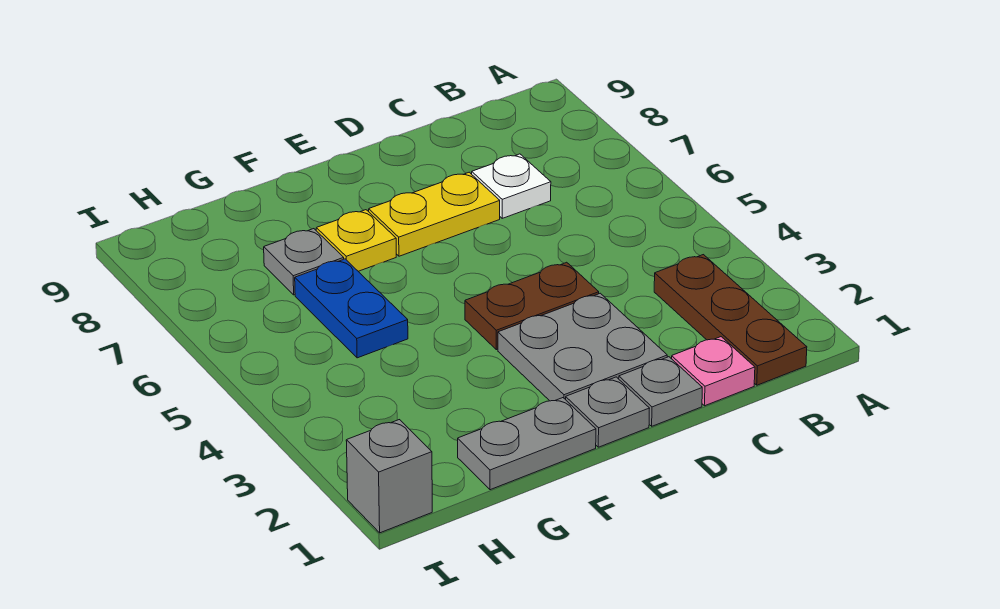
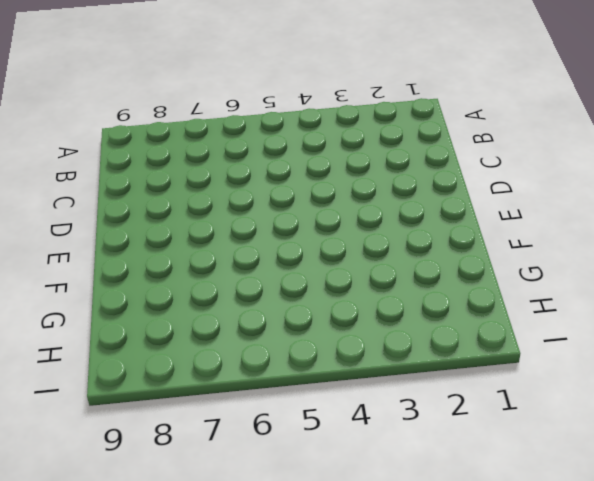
none -> brown plate B1:B3 level 1
none -> pink plate C1 level 1
none -> white plate C7 level 1

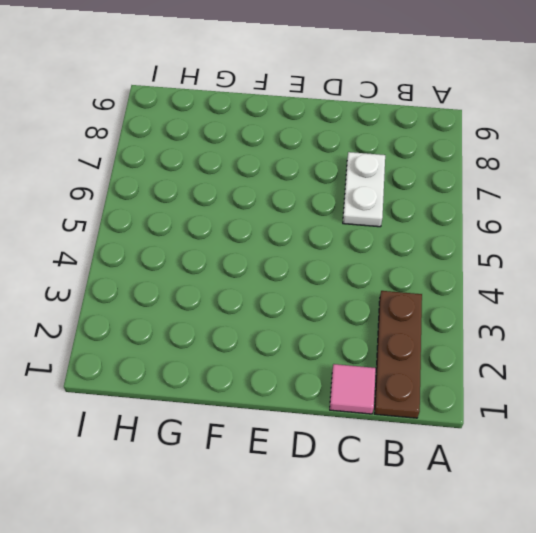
pink tile C1 level 1 -> pink plate C1 level 1
white plate C6:C7 level 1 -> white plate C7 level 1
none -> grey plate D1 level 1
none -> grey plate D2:E3 level 1
none -> brown plate D4:E4 level 1

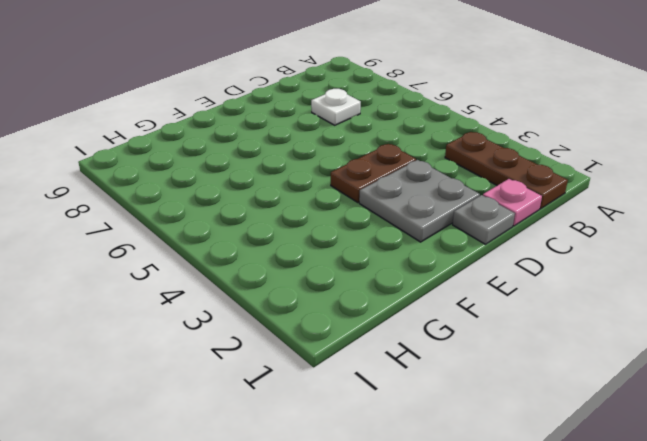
none -> yellow plate D7:E7 level 1
none -> grey plate E1 level 1
none -> grey plate F1:G1 level 1

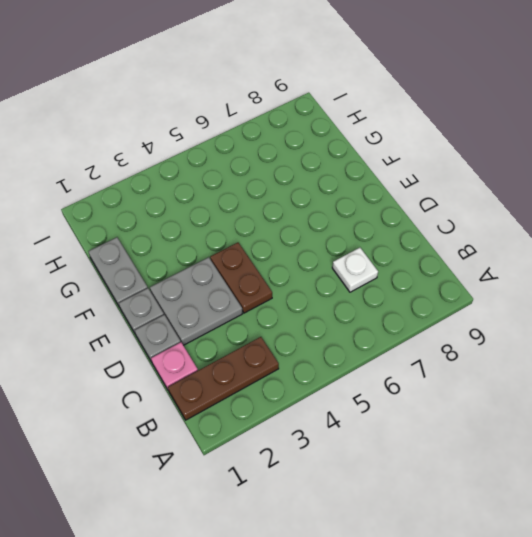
none -> yellow plate D7:E7 level 1
none -> yellow plate F7 level 1
none -> blue plate G5:G6 level 1

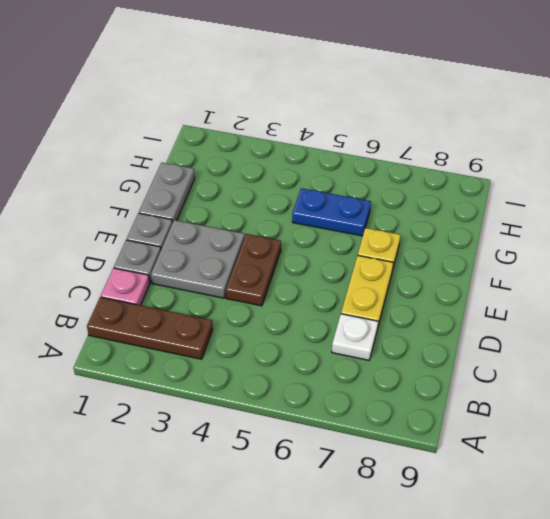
none -> grey plate G7 level 1
none -> grey brick I1 level 1

